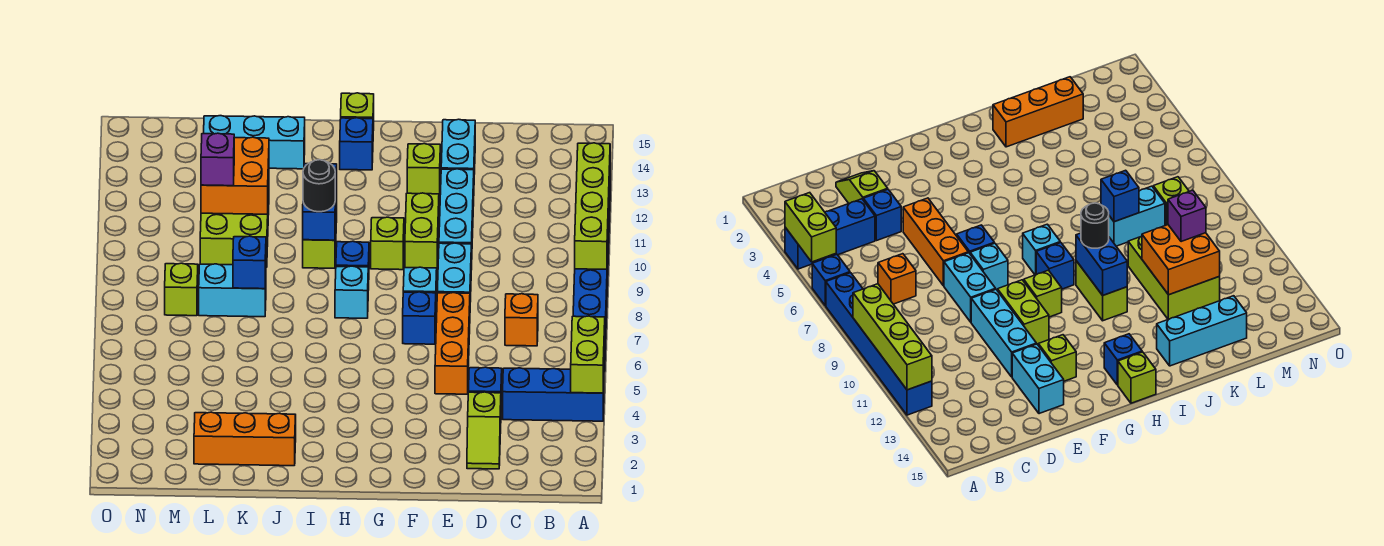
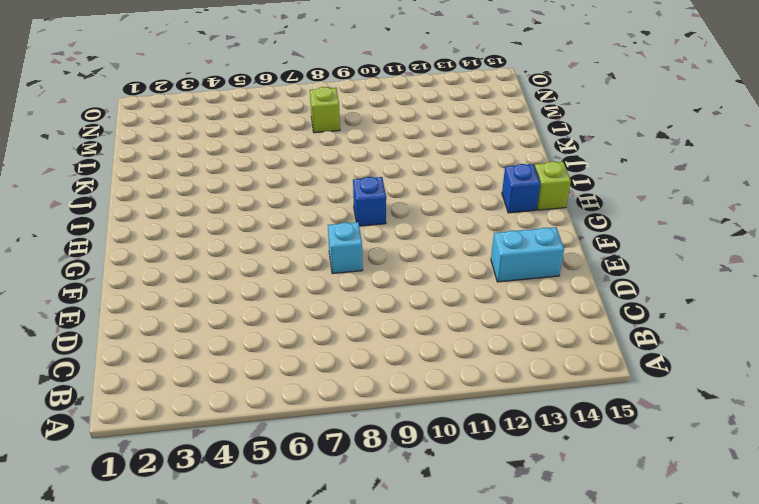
none -> blue brick A4:C4 level 1
none -> blue brick A6 level 1
none -> blue brick A7:A12 level 1
none -> orange brick C7 level 1

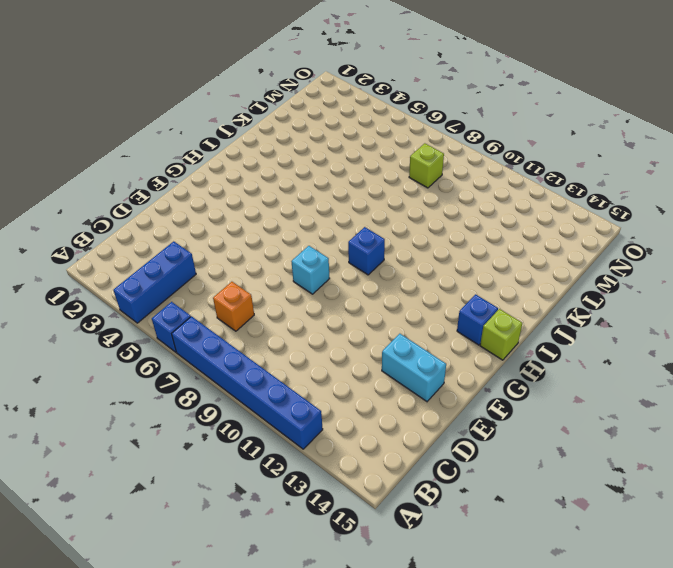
none -> lime slope D2:D3 level 1 top 3
none -> blue brick D4 level 1
none -> orange brick E5:E7 level 1
none -> cyan brick E8:E9 level 1

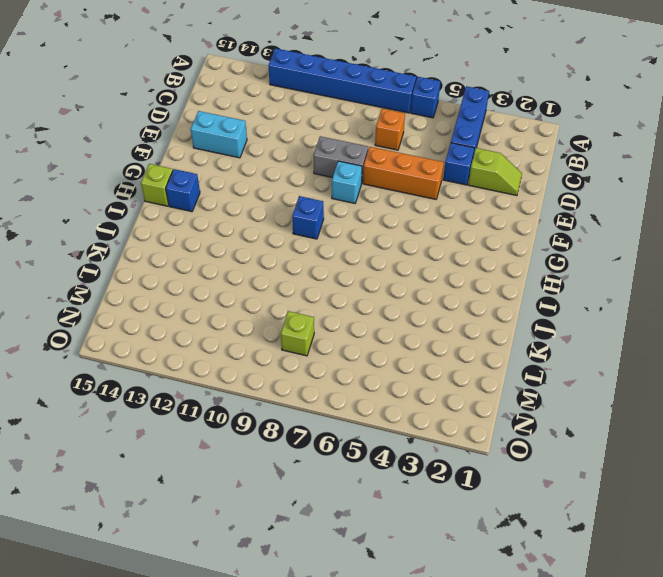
grey brick E8:E9 level 1 -> cyan brick E8:E9 level 1
none -> cyan brick E10:E12 level 1
none -> blue brick F7 level 1
none -> lime brick F10:F11 level 1
none -> lime brick F13 level 1

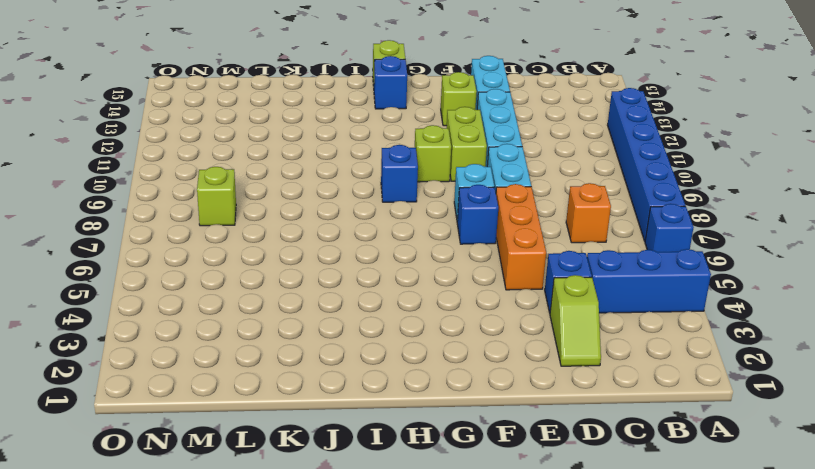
none -> cyan brick H8 level 1
none -> lime brick I10:I11 level 1
none -> orange brick J2:L2 level 1
none -> cyan brick J14:L14 level 1

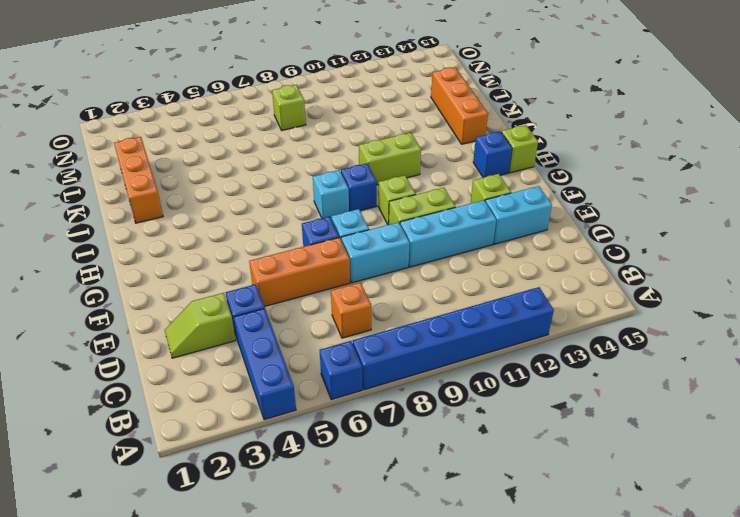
orange brick J14:L14 level 1 -> cyan brick J14:L14 level 1
none -> cyan brick K8:L8 level 1
none -> lime brick K10:L12 level 1
none -> lime brick A4:A5 level 2
none -> lime brick A9:A12 level 2

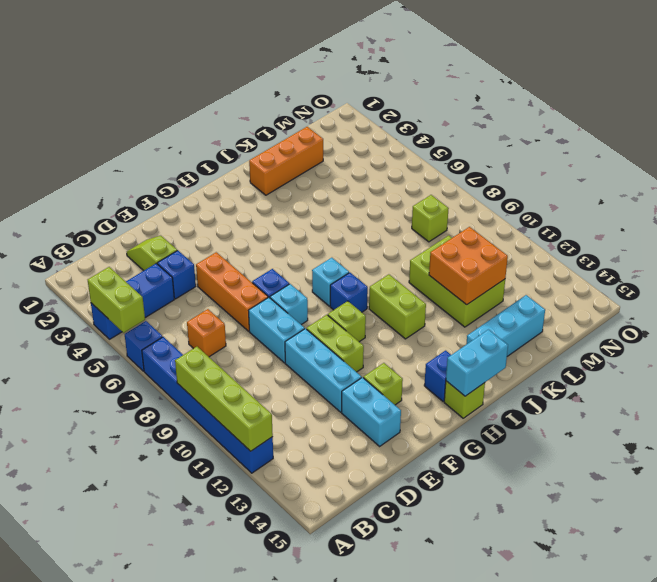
cyan brick H15:I15 level 2 -> cyan brick K8:L8 level 1
none -> blue brick I10:I11 level 2
none -> blue brick K8 level 2
none -> black round brick I10 level 3
none -> purple brick L11 level 3

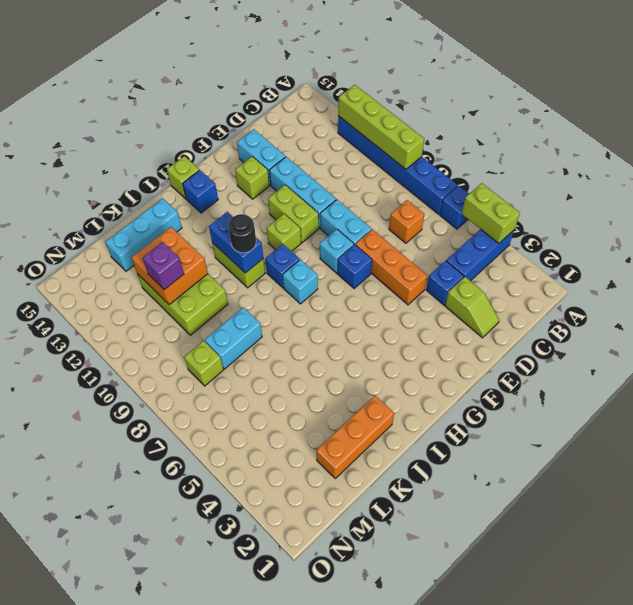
none -> blue brick K8 level 2

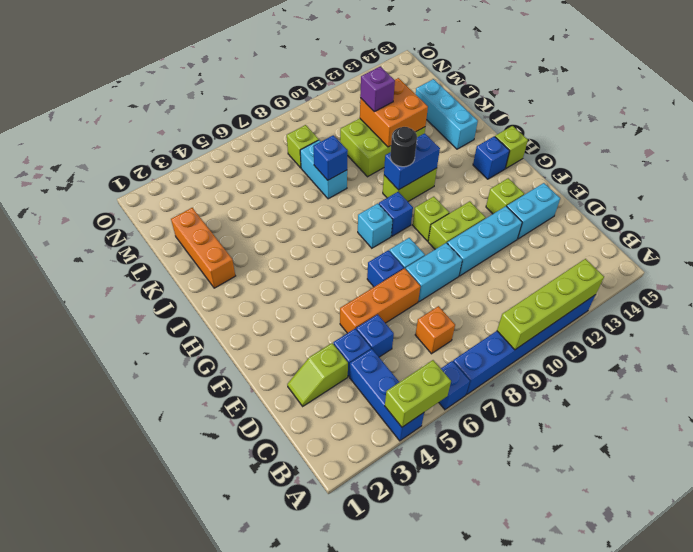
blue brick D5 level 1 -> none

